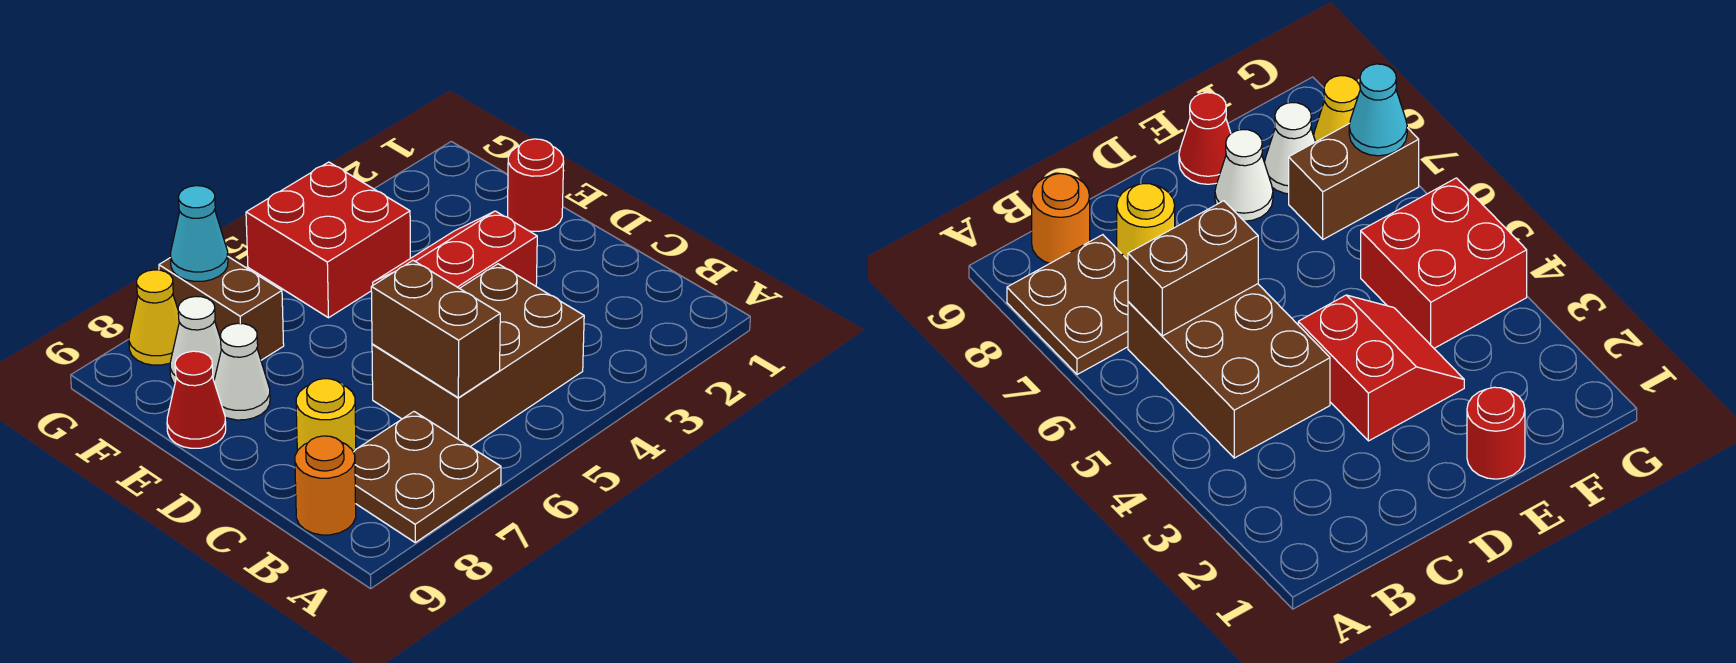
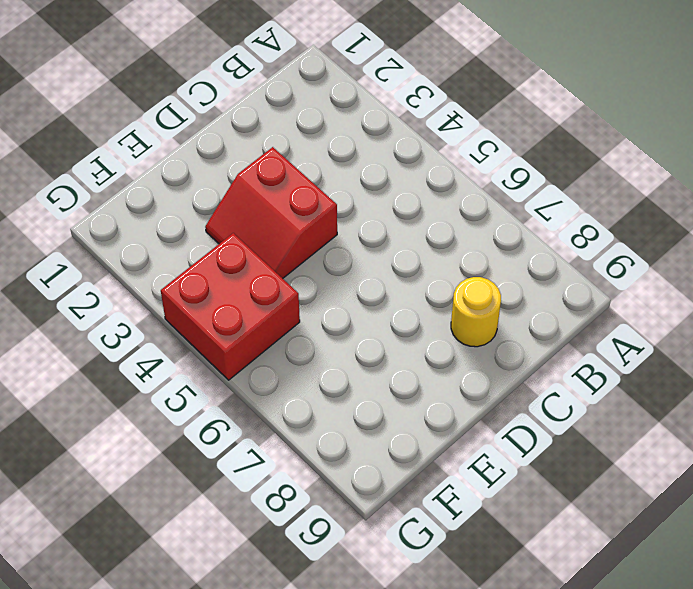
none -> brown plate A7:B8 level 1
none -> brown brick B4:C6 level 1
none -> orange round brick B9 level 1

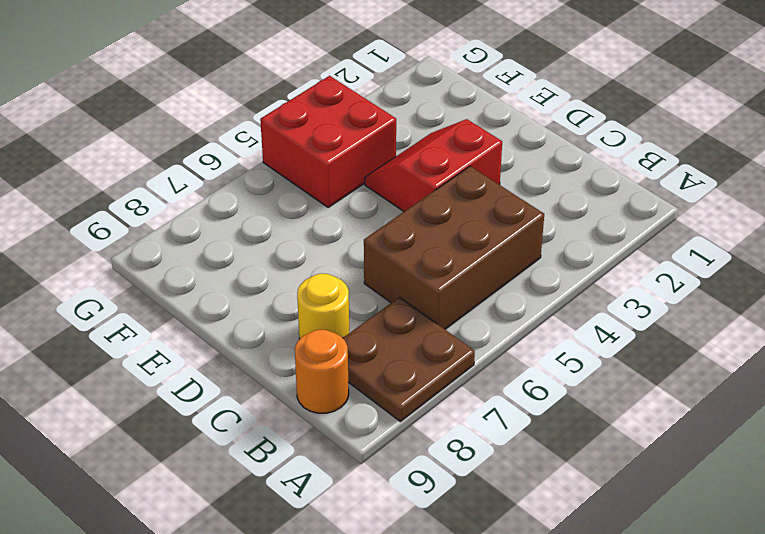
none -> red round brick E1 level 1
none -> white cone E8 level 1
none -> red cone E9 level 1

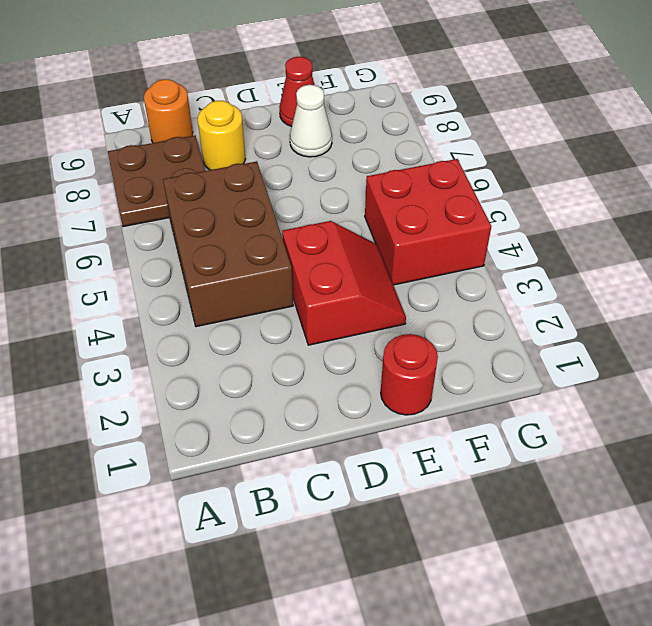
none -> brown brick F7:G7 level 1
none -> white cone F8 level 1
none -> yellow cone G8 level 1

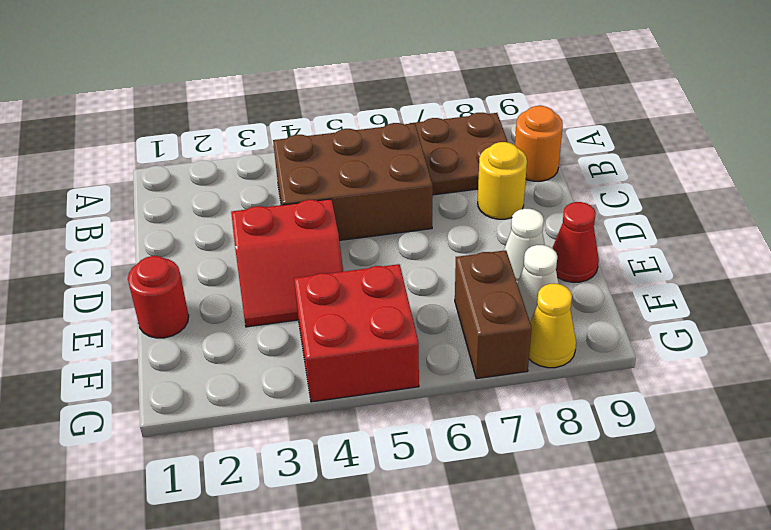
none -> brown brick B6:C6 level 2
none -> cyan cone G7 level 2

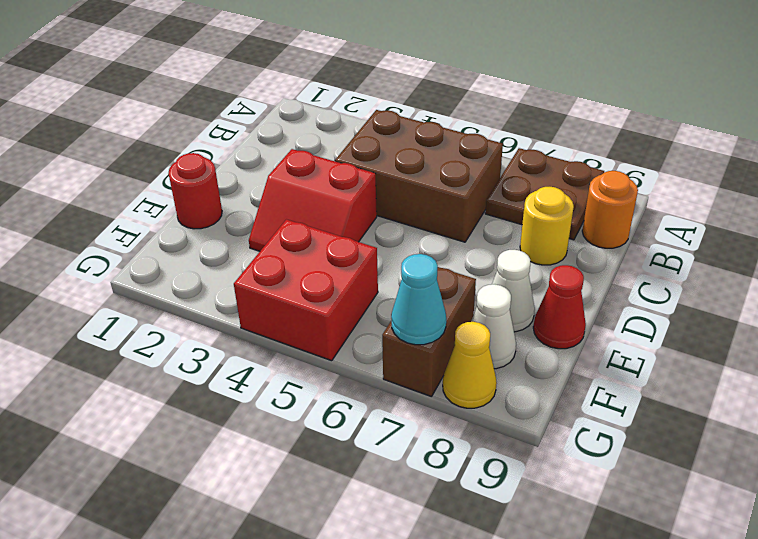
none -> brown brick B6:C6 level 2

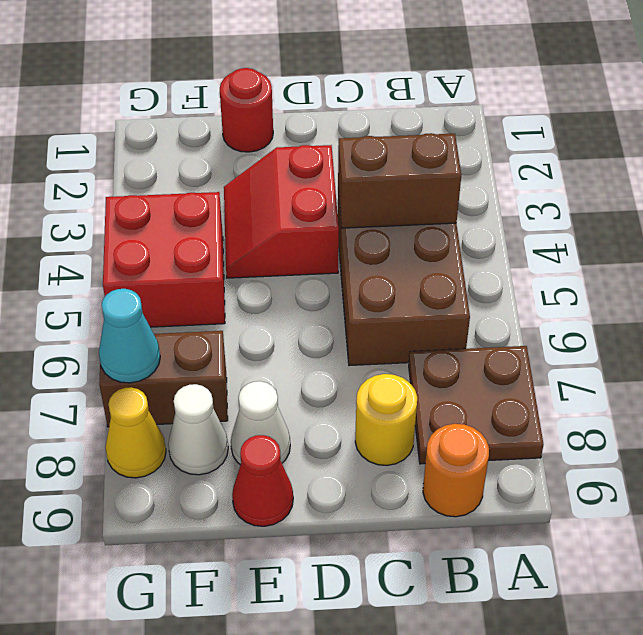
brown brick B4:C4 level 2 -> brown brick B6:C6 level 2

